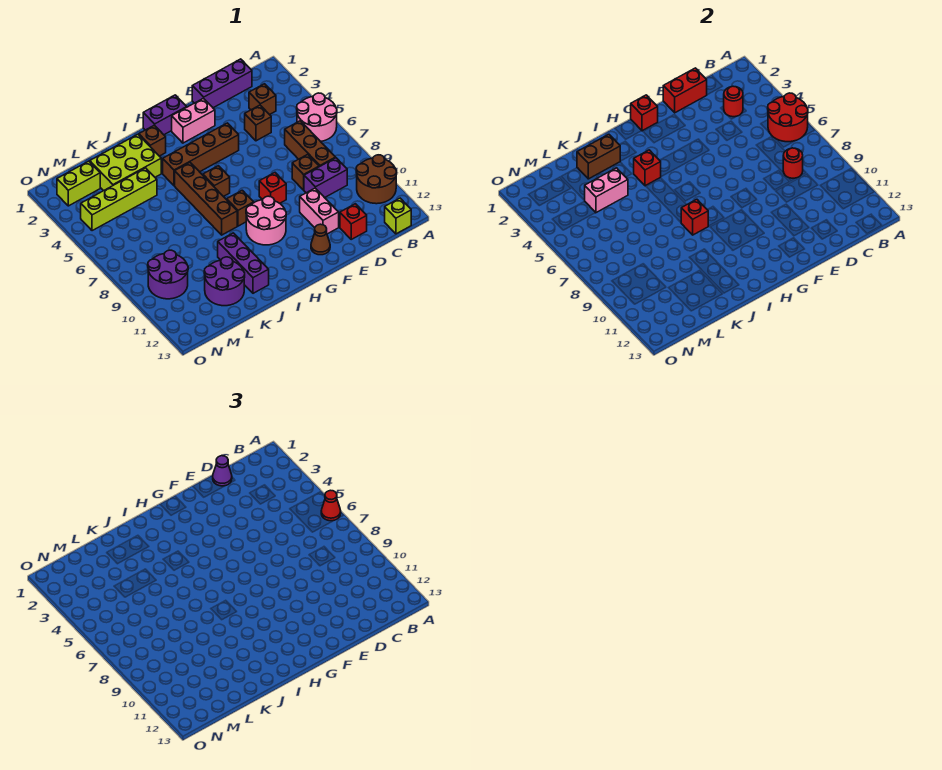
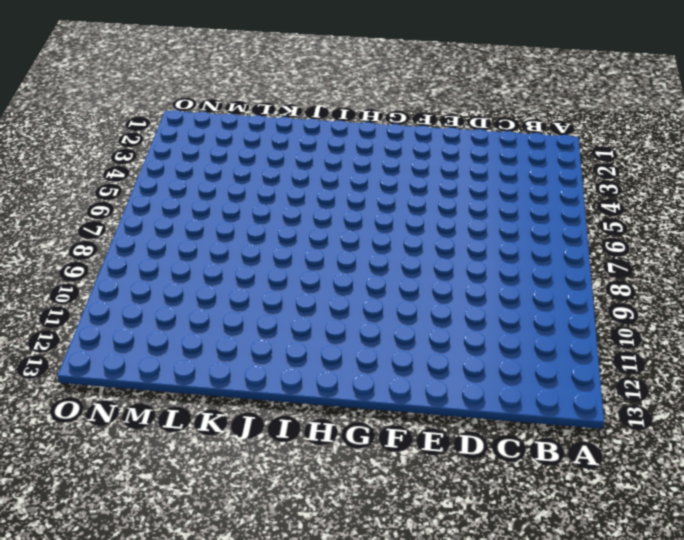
none -> pink round brick A5:B6 level 1
none -> brown round brick A10:B11 level 1
none -> lime brick B13 level 1
none -> purple brick C1:E1 level 1

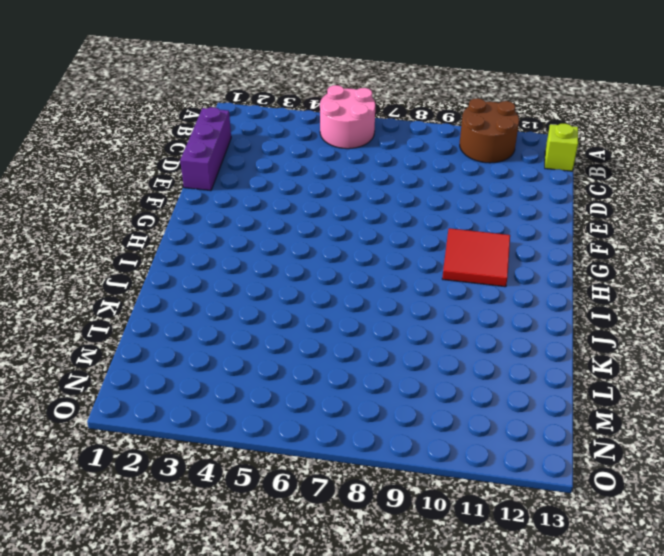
red tile G10:H11 level 1 -> pink round brick G9:H10 level 1
none -> brown brick C3 level 1
none -> brown brick C6:C8 level 1
none -> purple brick C9:D9 level 1
none -> brown brick D4 level 1

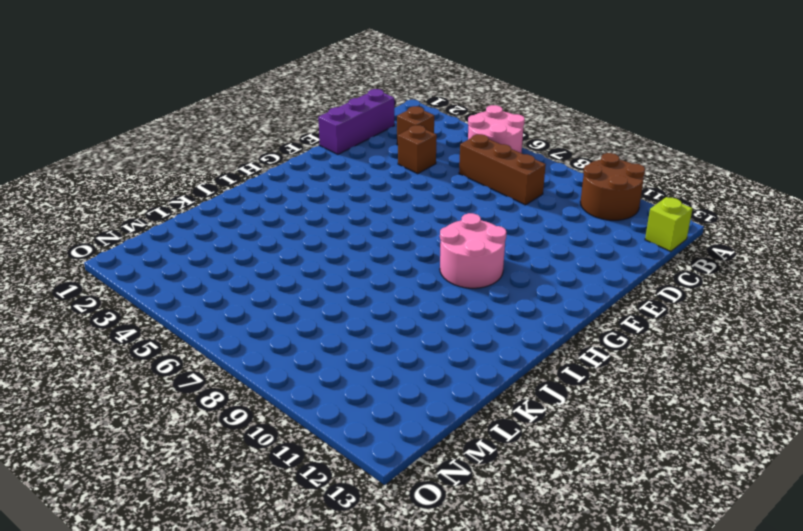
none -> purple brick C9:D9 level 1
none -> brown brick D8 level 1
none -> red brick D12 level 1
none -> pink brick E10:E11 level 1

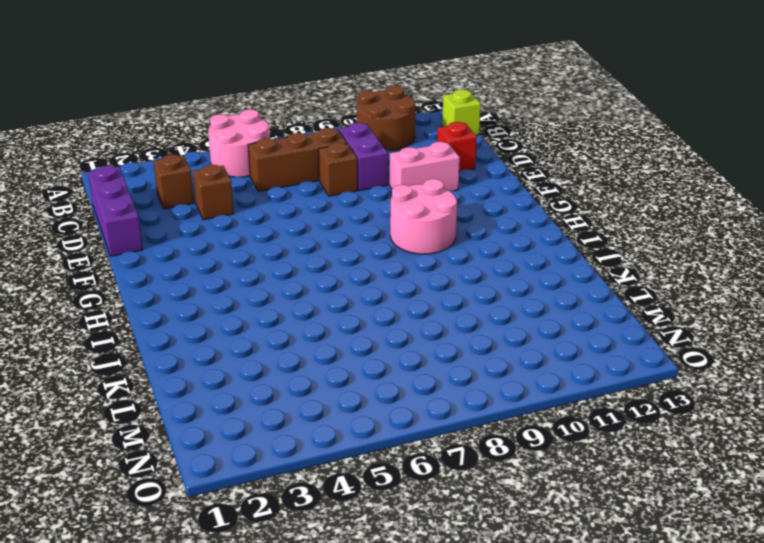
none -> pink brick F2:G2 level 1
none -> brown brick F4:I4 level 1
none -> red brick F8 level 1
none -> brown cone F12 level 1

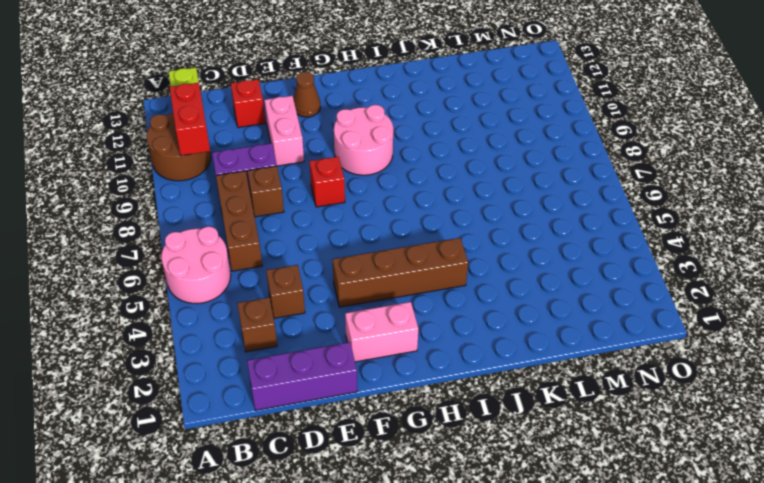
red brick B10:B11 level 2 -> red brick D1:E1 level 2
none -> purple brick G1:H1 level 1
none -> brown brick H6 level 1
none -> brown brick H8 level 1
none -> brown brick I2 level 1

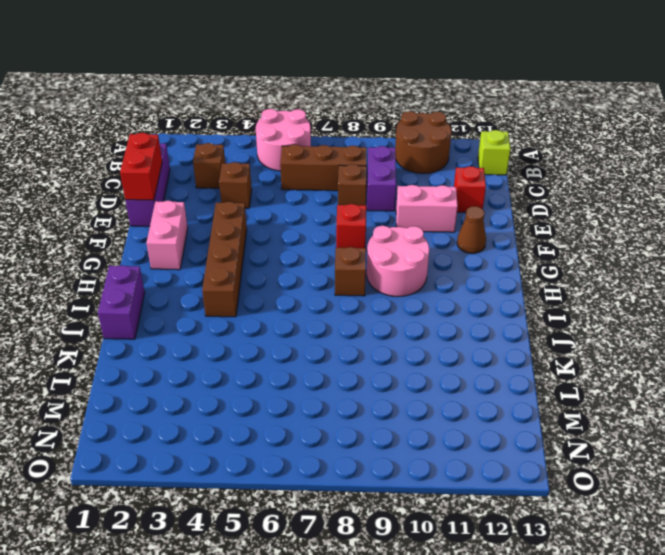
purple brick I1:J1 level 1 -> purple brick G1:H1 level 1
none -> brown brick H6 level 1
none -> brown brick I2 level 1
none -> brown brick I5:I8 level 1
none -> lime brick J2:L3 level 1

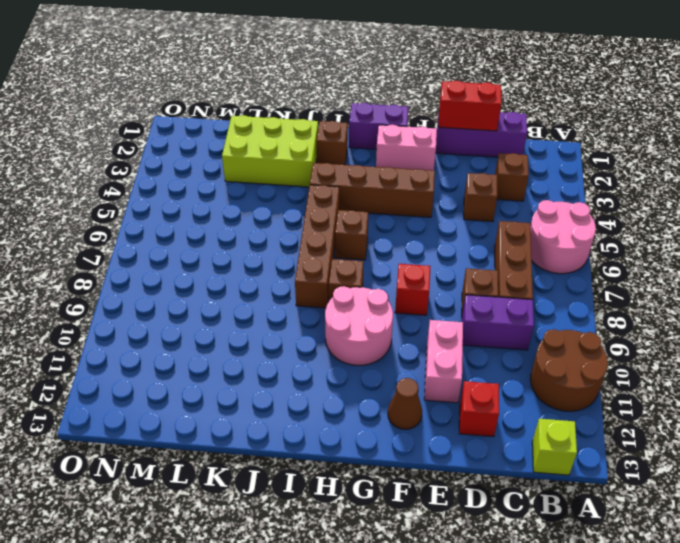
none -> purple brick J10:J12 level 1
none -> lime brick K4:N4 level 1
none -> purple round brick K11:L12 level 1
none -> lime brick M2:N2 level 1

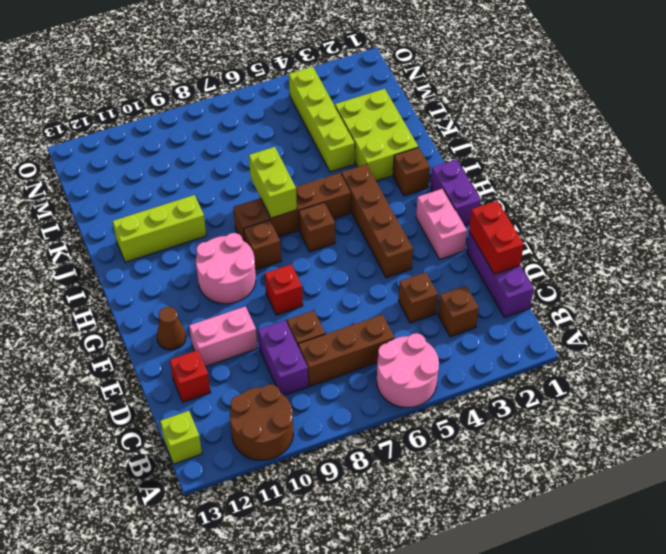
lime brick I7:J7 level 2 -> lime brick M2:N2 level 1
lime brick J10:J12 level 1 -> purple brick J10:J12 level 1
none -> purple round brick K11:L12 level 1
none -> purple round brick M9:N10 level 1
none -> red round brick A5:B6 level 2
none -> red round brick C3 level 2

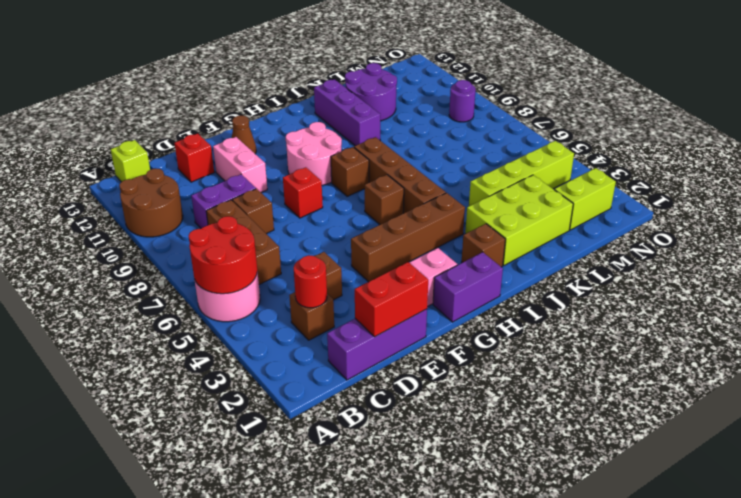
purple round brick N9 level 1 -> purple round brick M9:N10 level 1
none -> red round brick C8 level 2
none -> red brick G1 level 2
none -> red brick I4 level 2
none -> red brick I8 level 2

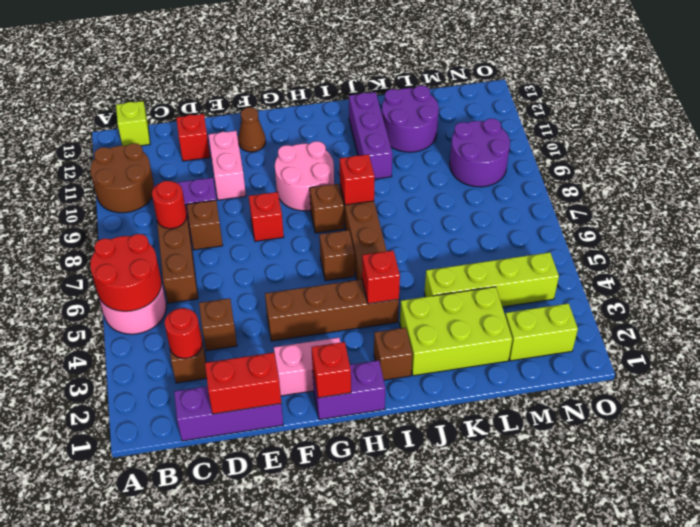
none -> brown brick J2:K2 level 2
none -> pink brick K4:L4 level 2
none -> red cone A6 level 3
none -> purple cone D1 level 3

